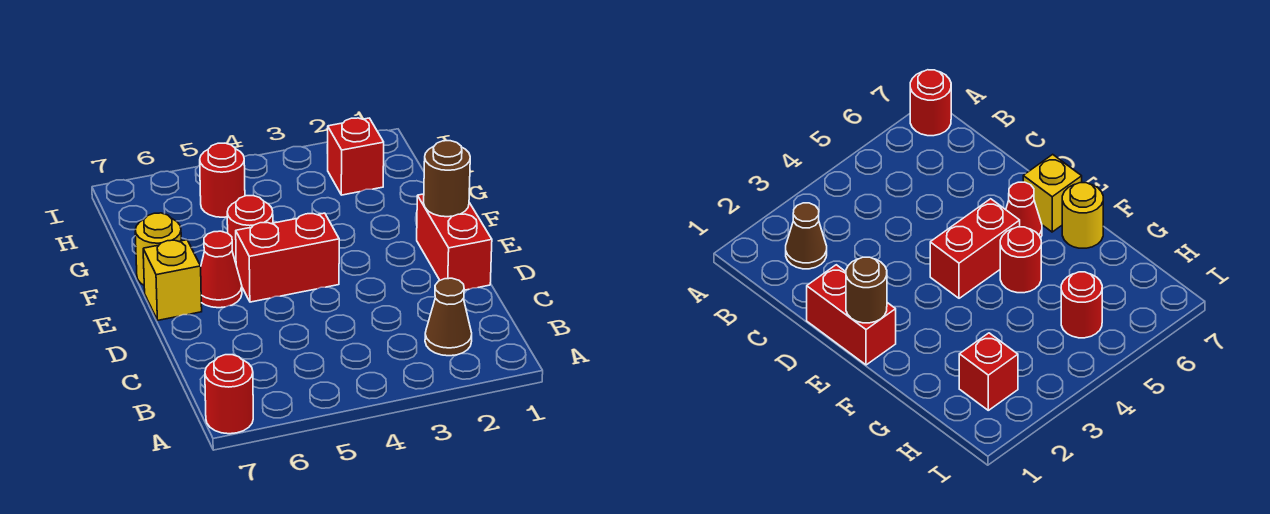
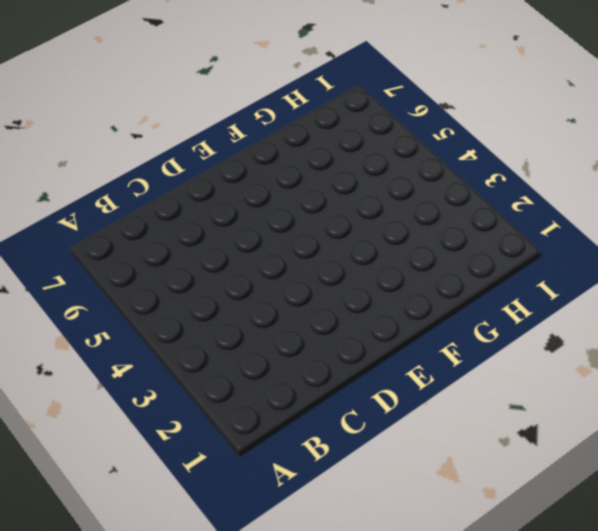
none -> red round brick A7 level 1
none -> brown cone B2 level 1

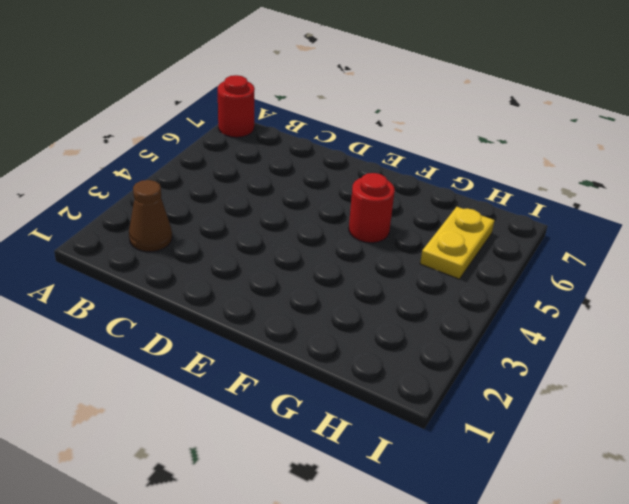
yellow plate H5:H6 level 1 -> red round brick H5 level 1
none -> red brick D1:E1 level 1
none -> red brick E4:E5 level 1

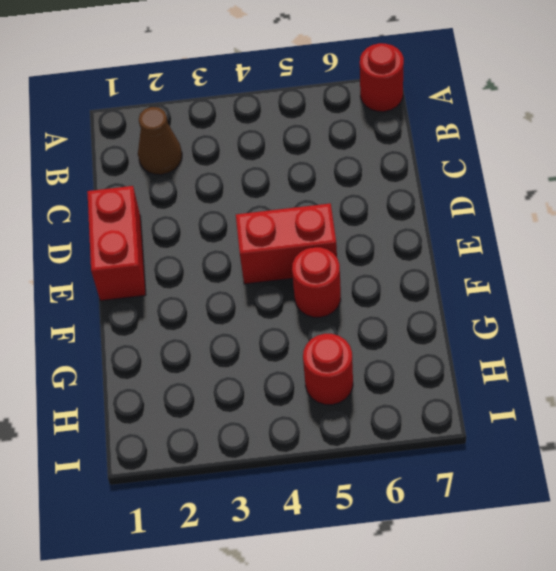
none -> red cone E6 level 1
none -> yellow brick E7 level 1

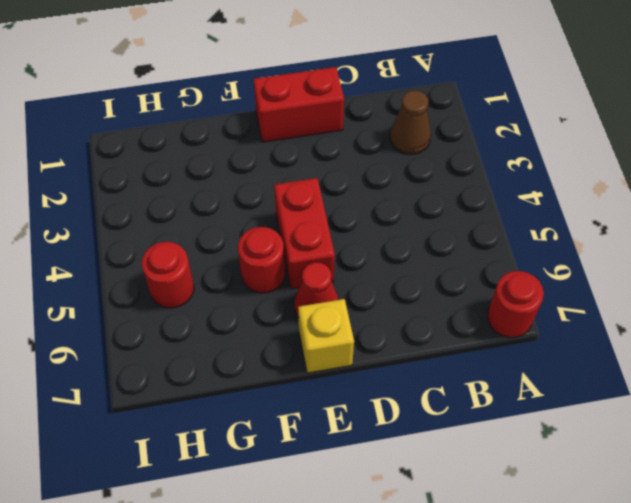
none -> yellow round brick F7 level 1
none -> red brick H2 level 1

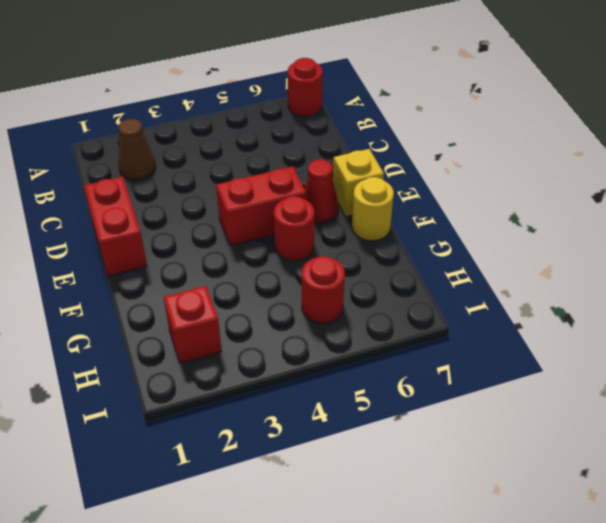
none -> brown round brick E1 level 2

